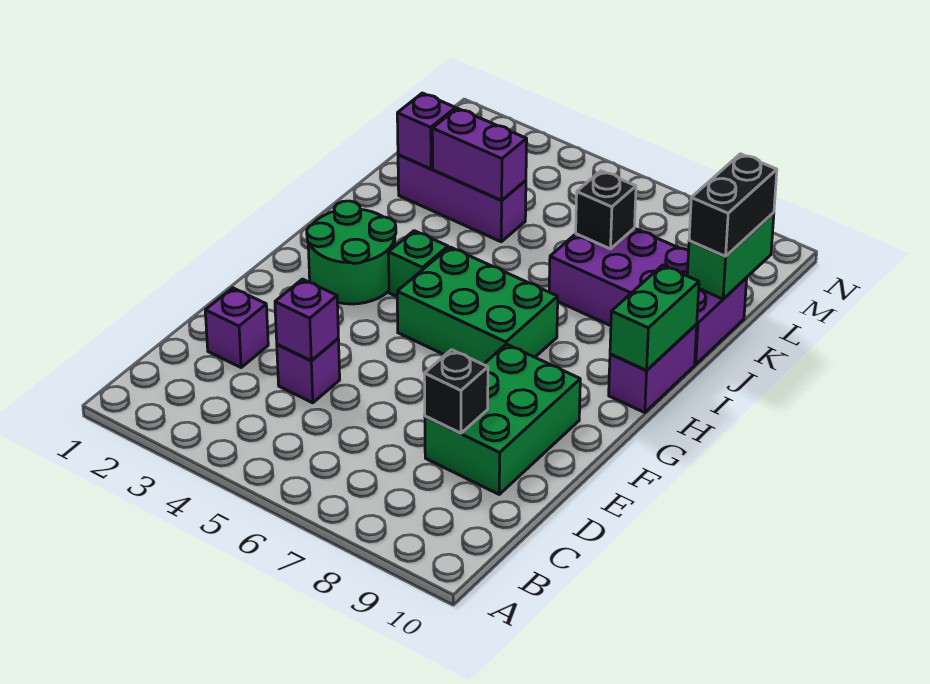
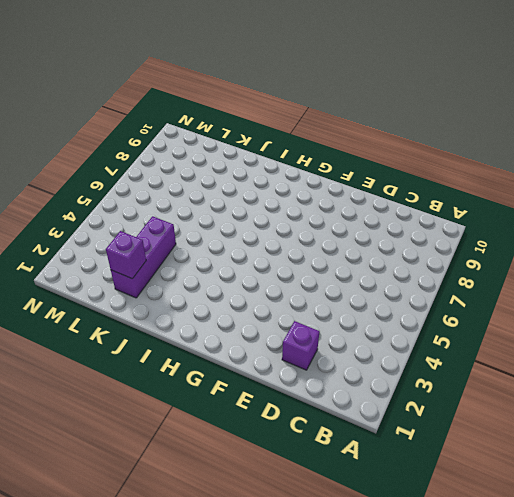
none -> purple brick D4 level 1
none -> green brick D8:F9 level 1
none -> green round brick G2:H3 level 1

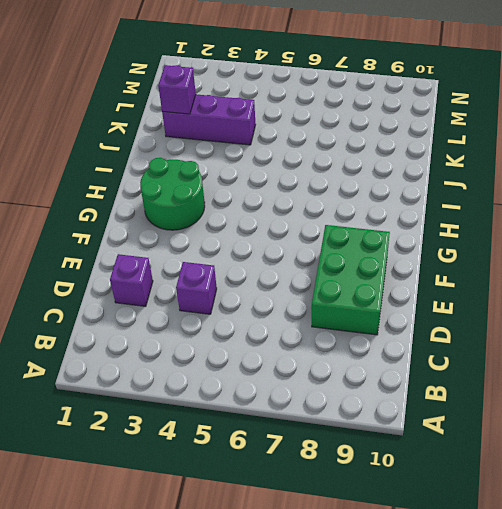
none -> green brick G5:H7 level 1
none -> green brick H4 level 1
none -> purple brick H10:I10 level 1

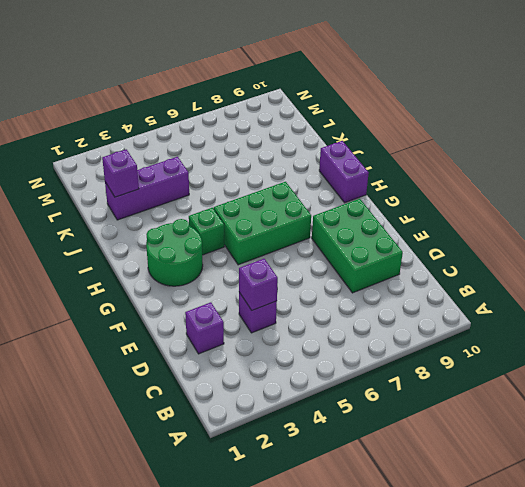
none -> purple brick J7:K10 level 1
none -> black brick D8 level 2
none -> green brick H10:I10 level 2

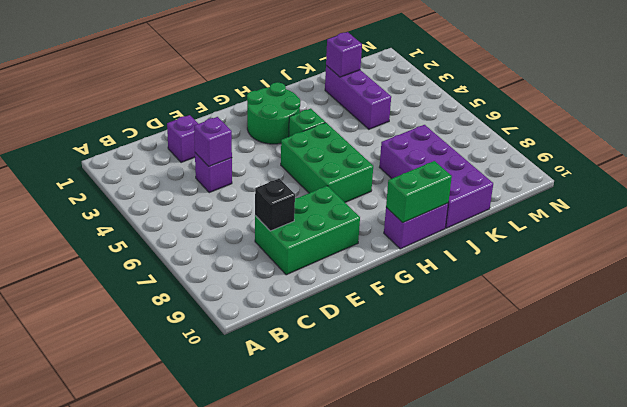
none -> purple brick K3:K4 level 2
none -> black brick K7 level 2
none -> green brick K10:L10 level 2

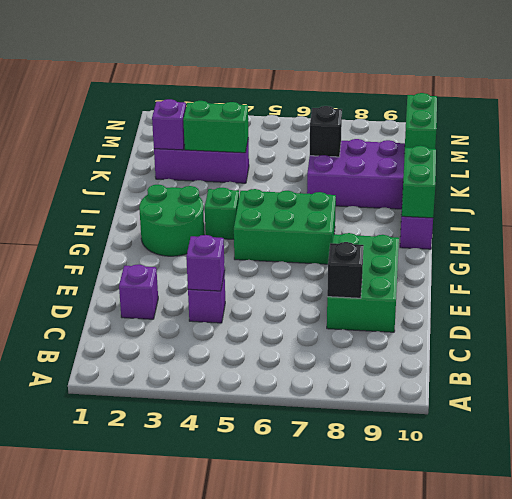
green brick K3:K4 level 2 -> purple brick K3:K4 level 2
none -> black brick K10:L10 level 3

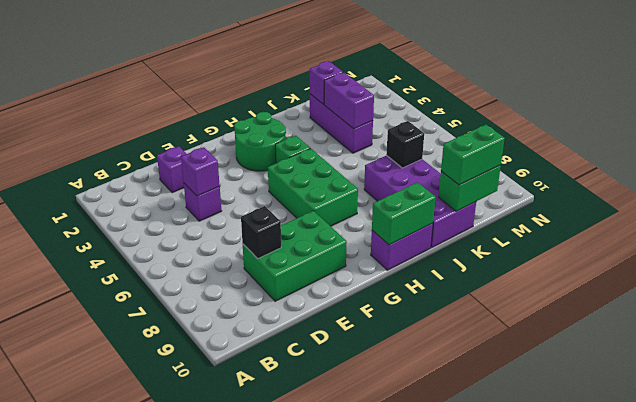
green brick K10:L10 level 3 -> black brick K10:L10 level 3

